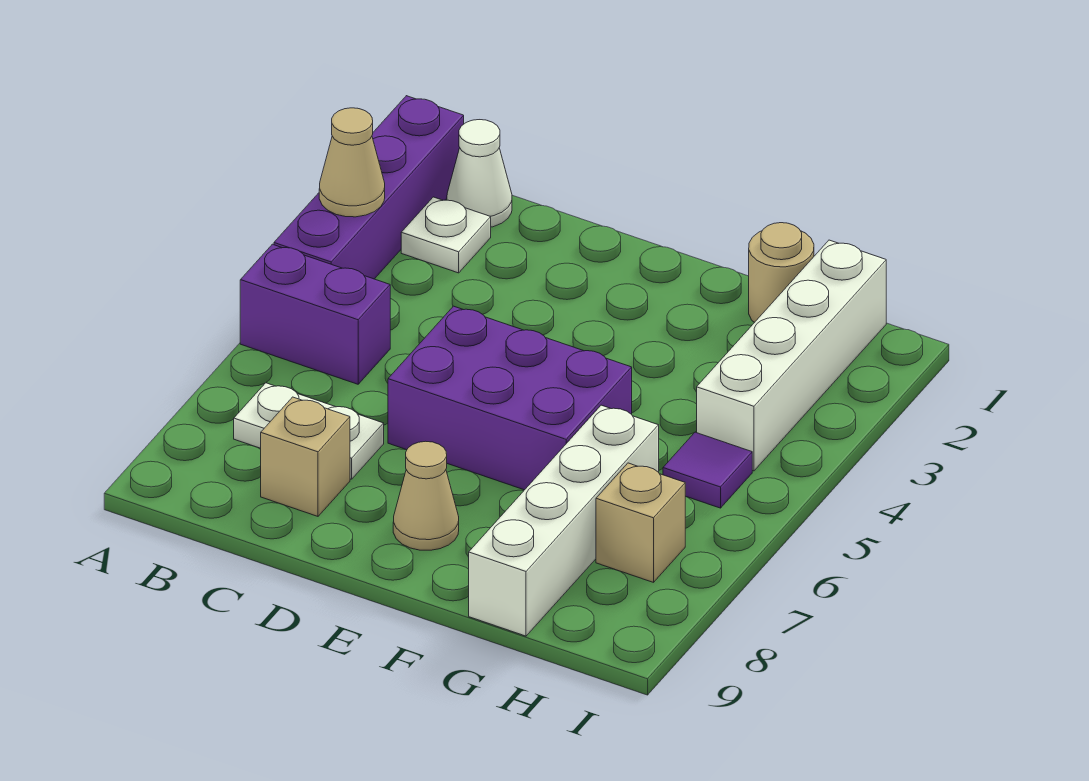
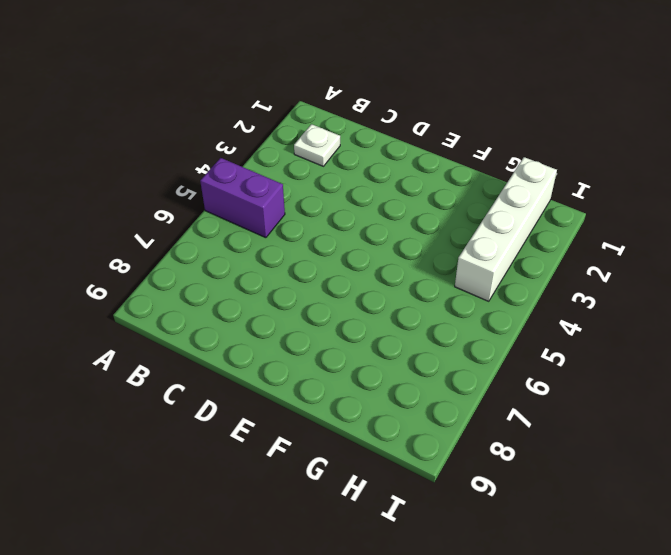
none -> purple brick A1:A4 level 1
none -> white cone B1 level 1
none -> white plate B7:C7 level 1

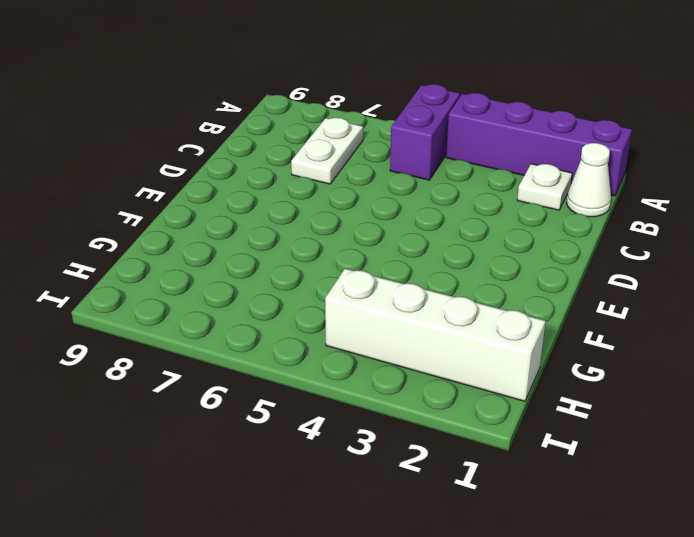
none -> tan brick C8 level 1
none -> purple brick D5:F6 level 1
none -> tan cone E8 level 1

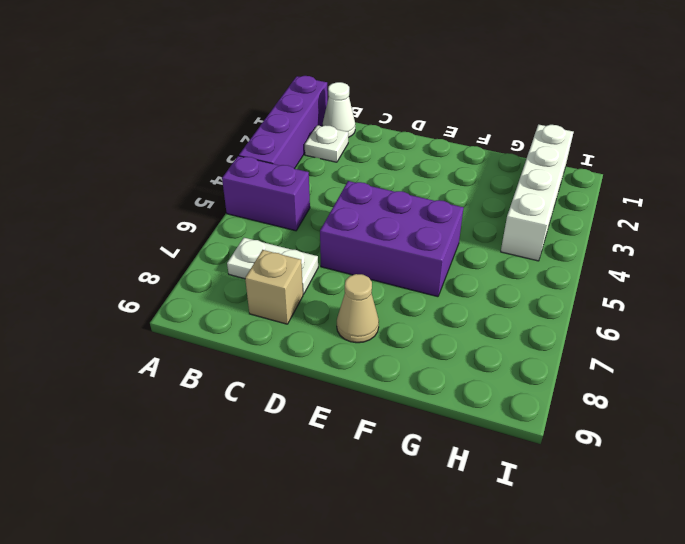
none -> tan round brick G1 level 1
none -> white brick G6:G9 level 1
none -> purple tile H5 level 1

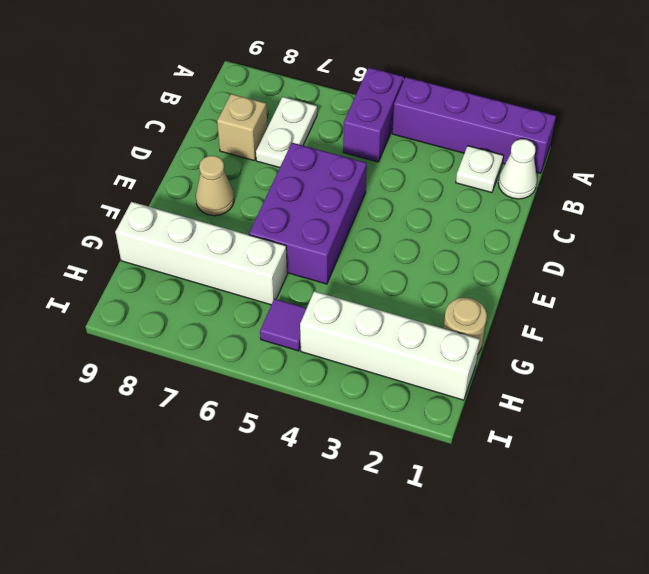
none -> tan brick H7 level 1
none -> tan cone A3 level 2

